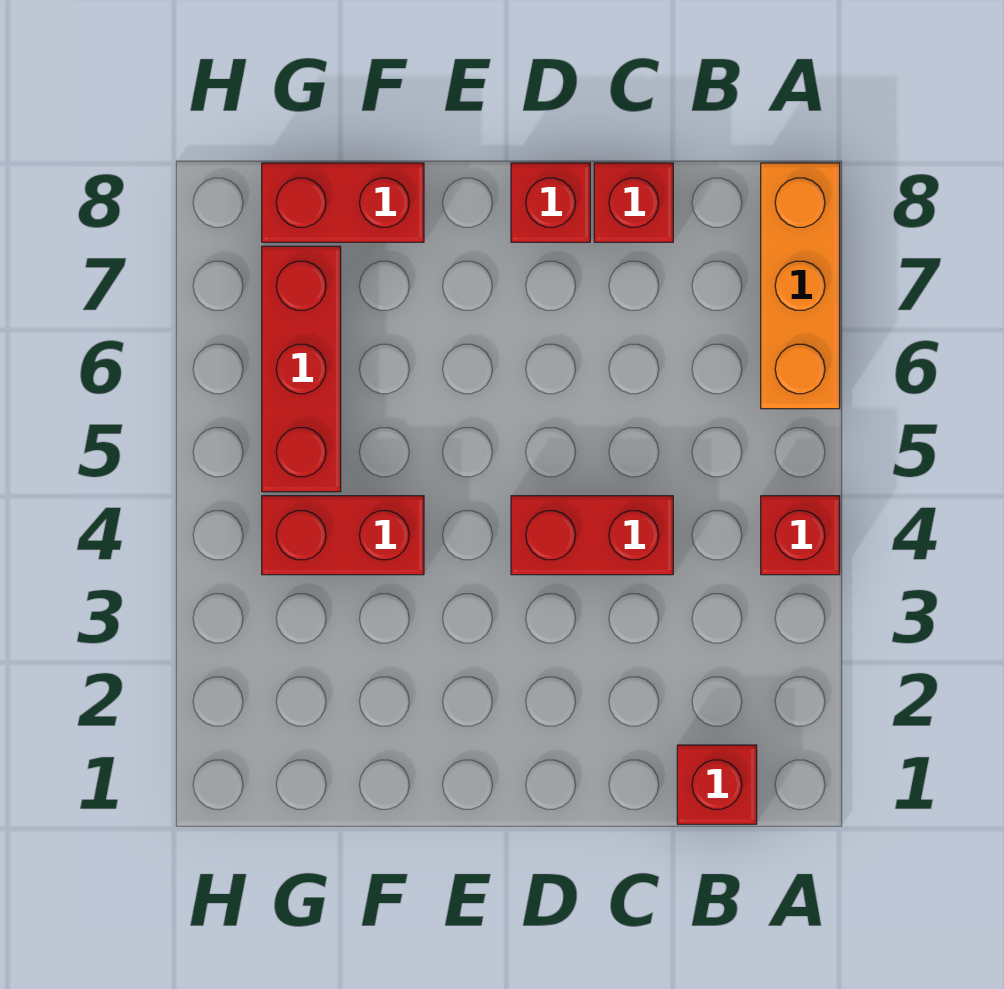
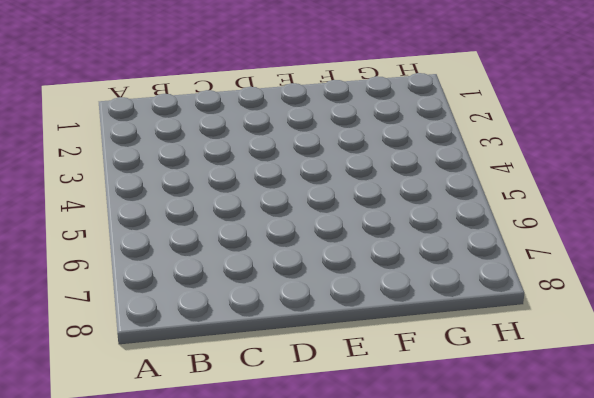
none -> red brick A4 level 1
none -> orange brick A6:A8 level 1

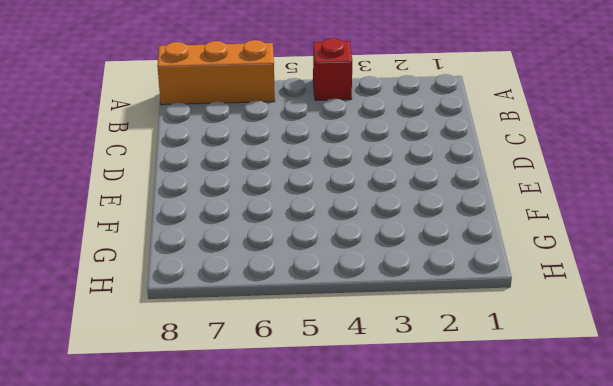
none -> red brick B1 level 1
none -> red brick C4:D4 level 1

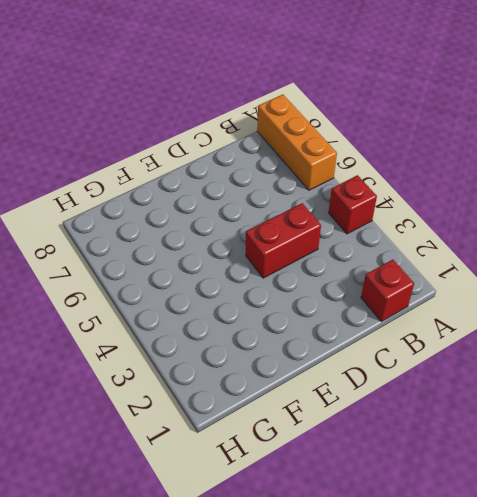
none -> red brick C8 level 1
none -> red brick D8 level 1

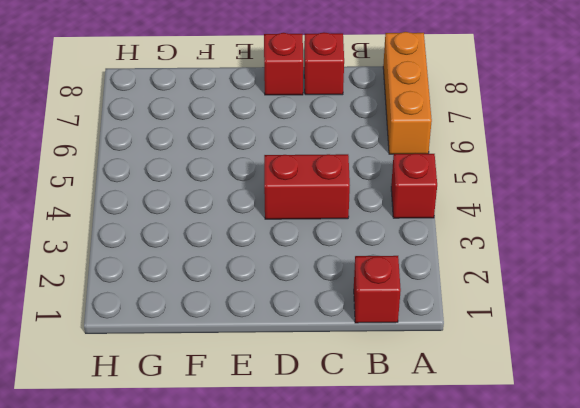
none -> red brick F4:G4 level 1
none -> red brick F8:G8 level 1

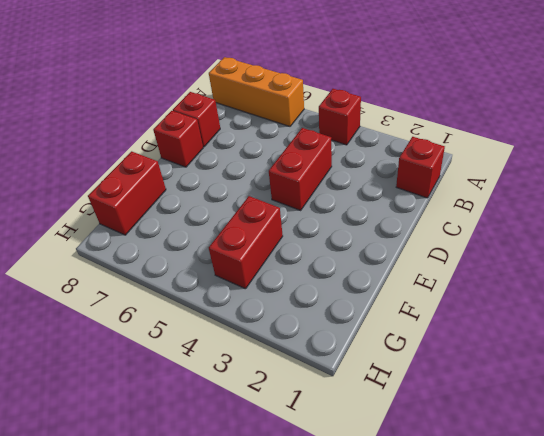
none -> red brick G5:G7 level 1

